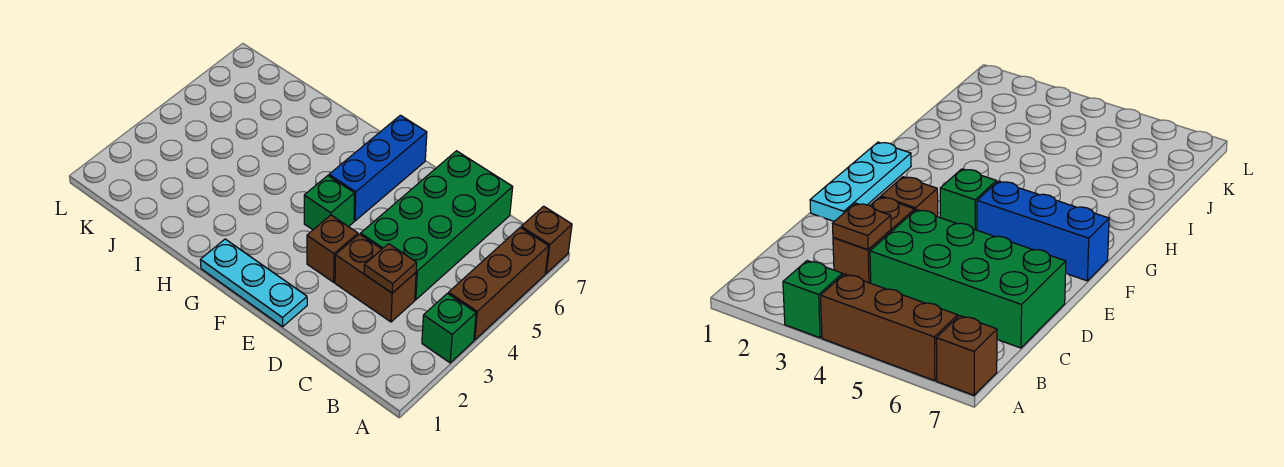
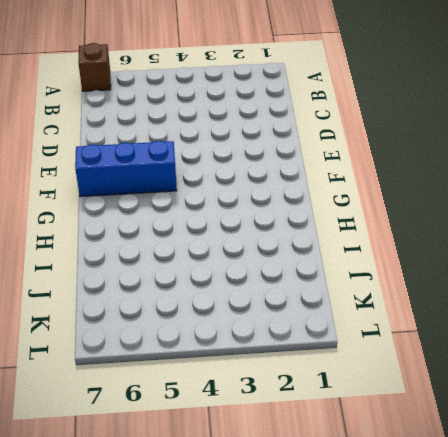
none -> green brick A3 level 1
none -> brown brick A4:A6 level 1

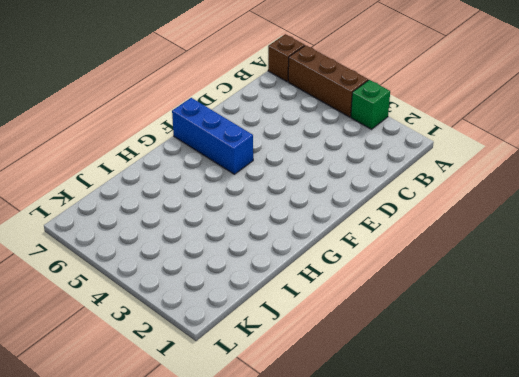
none -> brown brick C3:D3 level 1
none -> green brick C4:D7 level 1

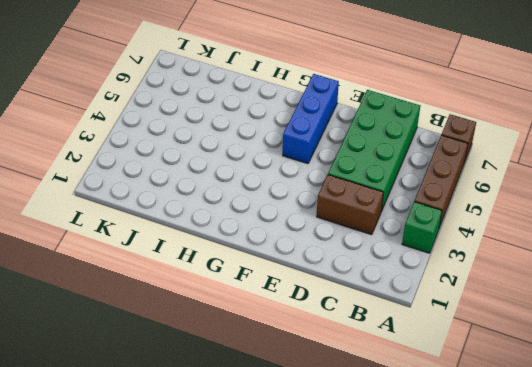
none -> cyan plate E1:G1 level 1
none -> brown brick E3 level 1

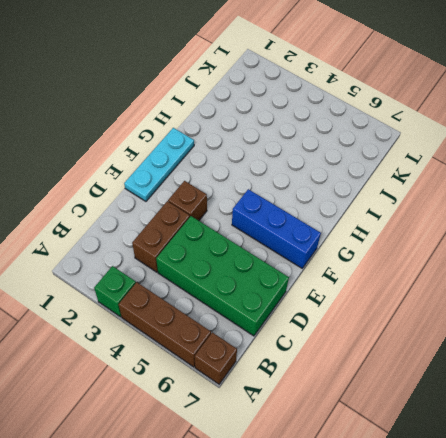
none -> green brick F4 level 1
none -> brown plate C3 level 2

